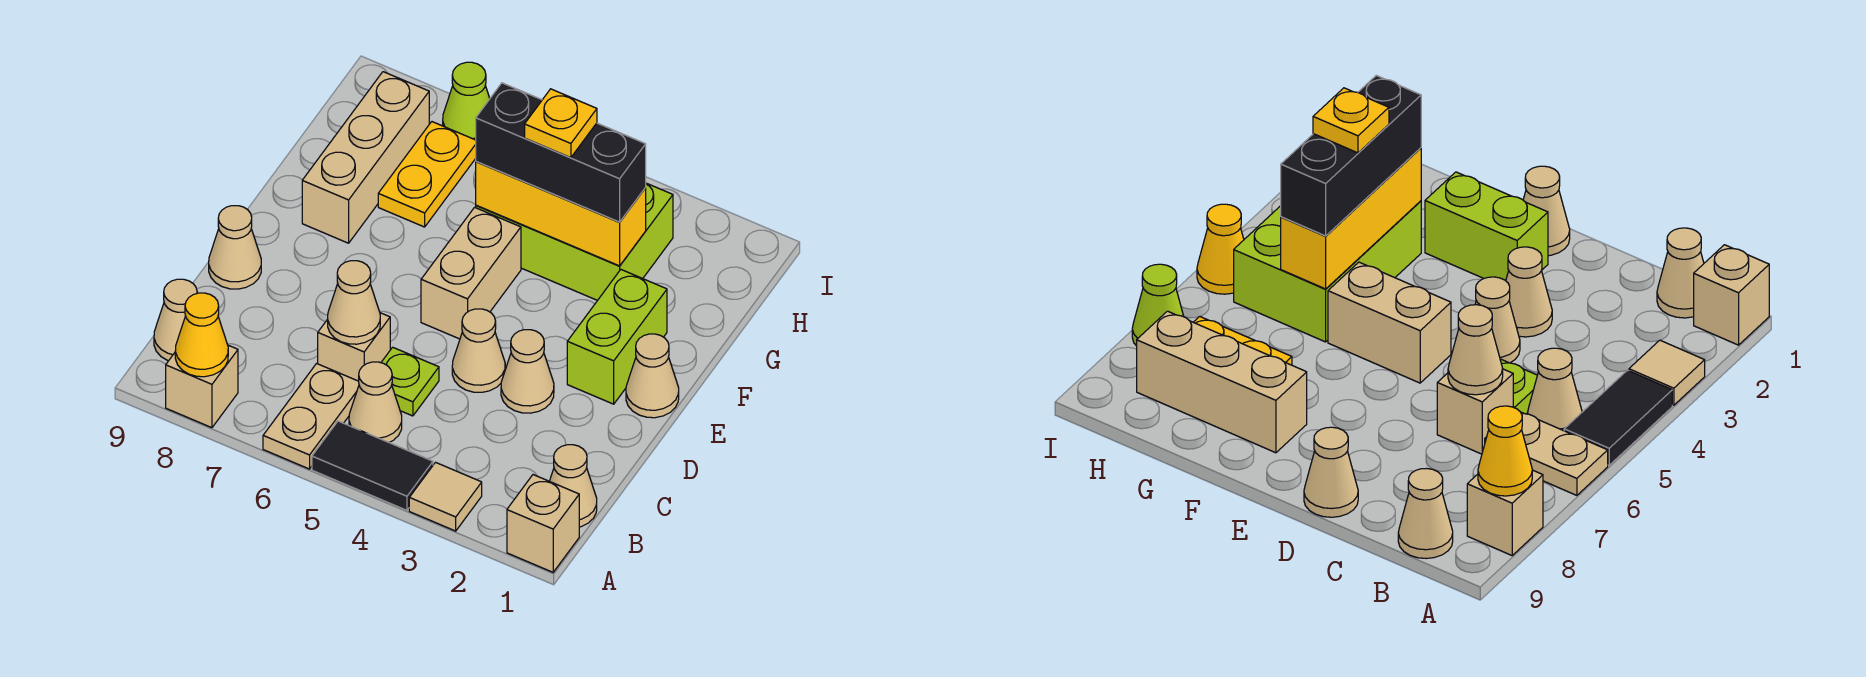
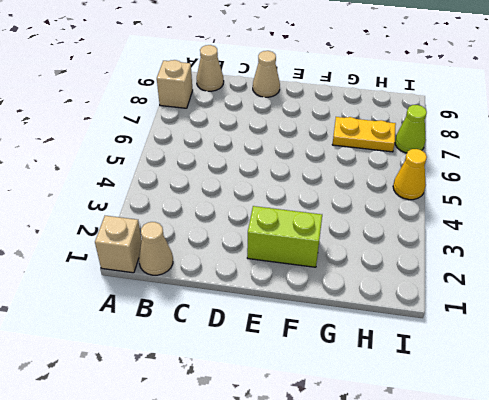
none -> tan tile A3 level 1
none -> black tile A4:A5 level 1
none -> tan plate A6:B6 level 1

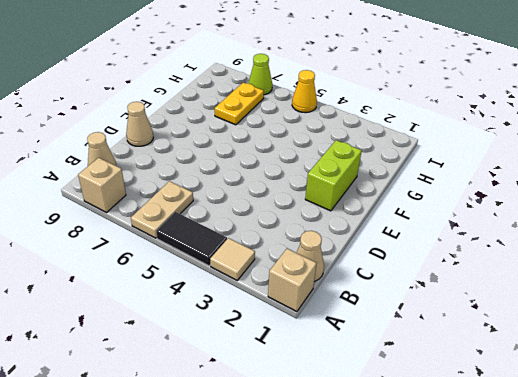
none -> tan cone B5 level 1
none -> lime plate C5 level 1
none -> tan brick C6 level 1

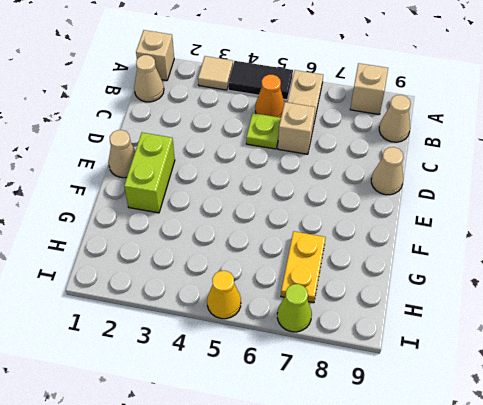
orange cone B5 level 1 -> tan cone B5 level 1
none -> tan cone D3 level 1
none -> tan cone D4 level 1
none -> tan brick E5:F5 level 1

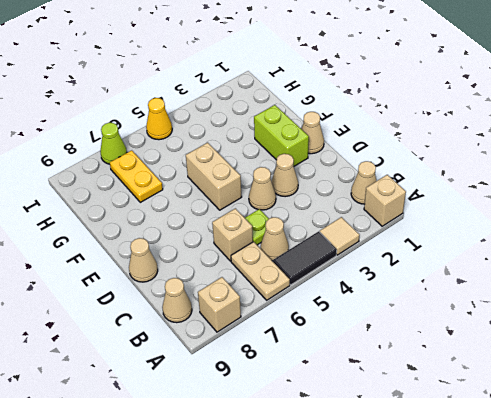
none -> tan brick F8:H8 level 1
none -> lime brick G3:H5 level 1
none -> yellow cone A8 level 2

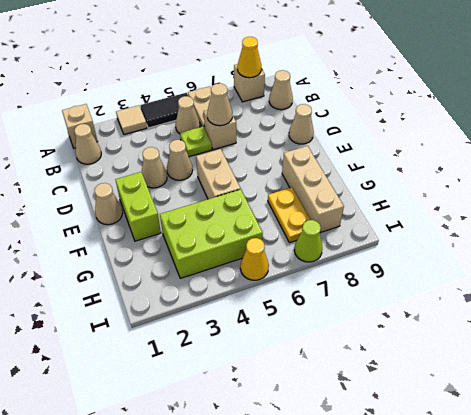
none -> yellow brick G3:G5 level 2
none -> black brick G3:G5 level 3
none -> yellow plate G4 level 4

